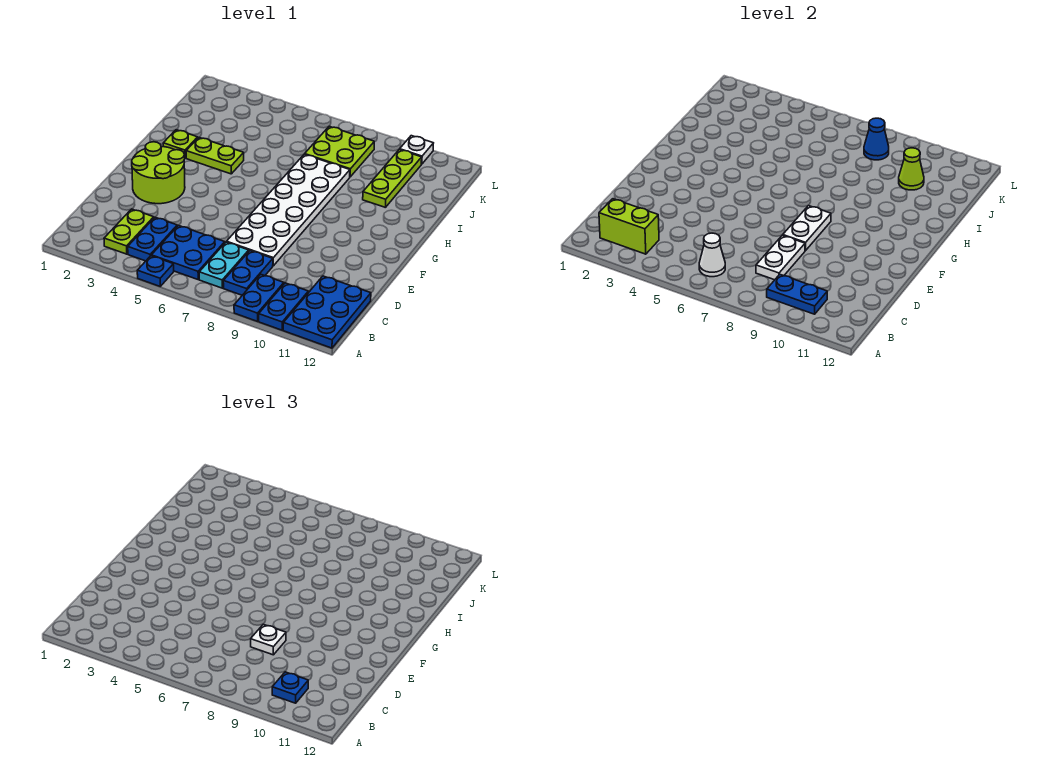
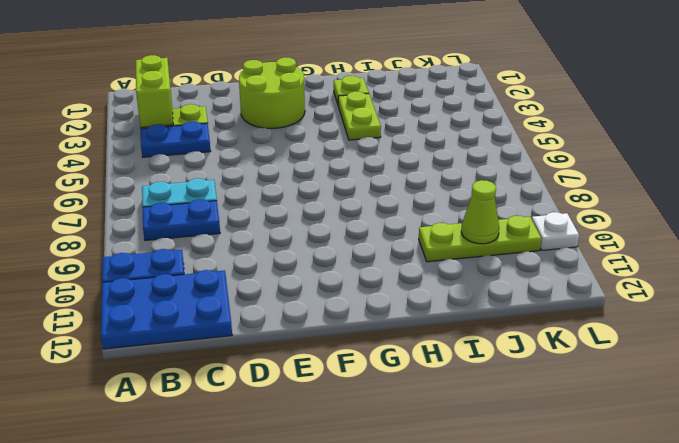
none -> blue plate A5 level 1
none -> blue plate A9:B9 level 1
none -> blue plate B5:C6 level 1

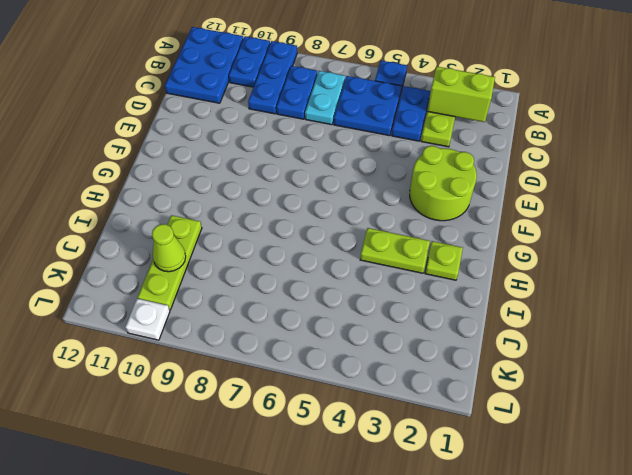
blue plate A9:C9 level 1 -> blue plate A9:B9 level 1
none -> white plate D7:I8 level 1
none -> lime plate J7:K8 level 1
none -> white cone B6 level 2

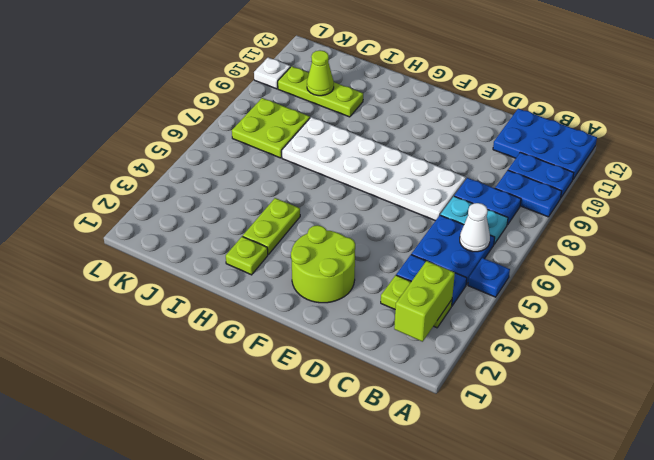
none -> blue plate B9:B10 level 2
none -> white plate C8:D8 level 2
none -> white plate E8:F8 level 2

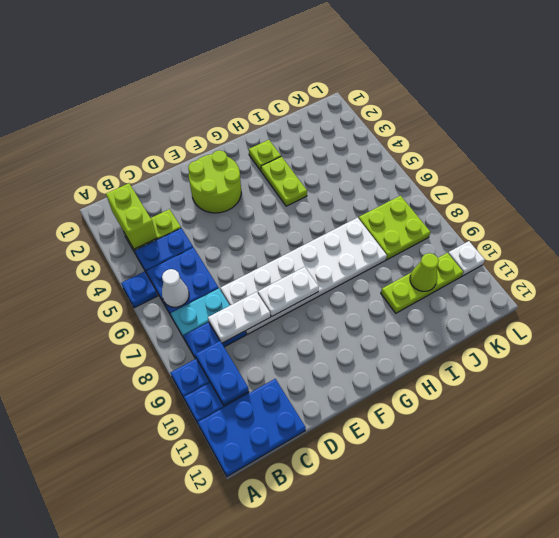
none -> blue cone K8 level 2
none -> blue plate B10 level 3
none -> white plate D8 level 3

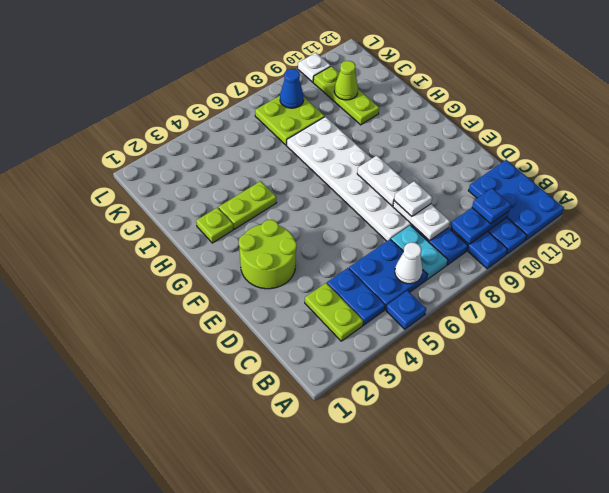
none -> lime brick B2:B3 level 2

